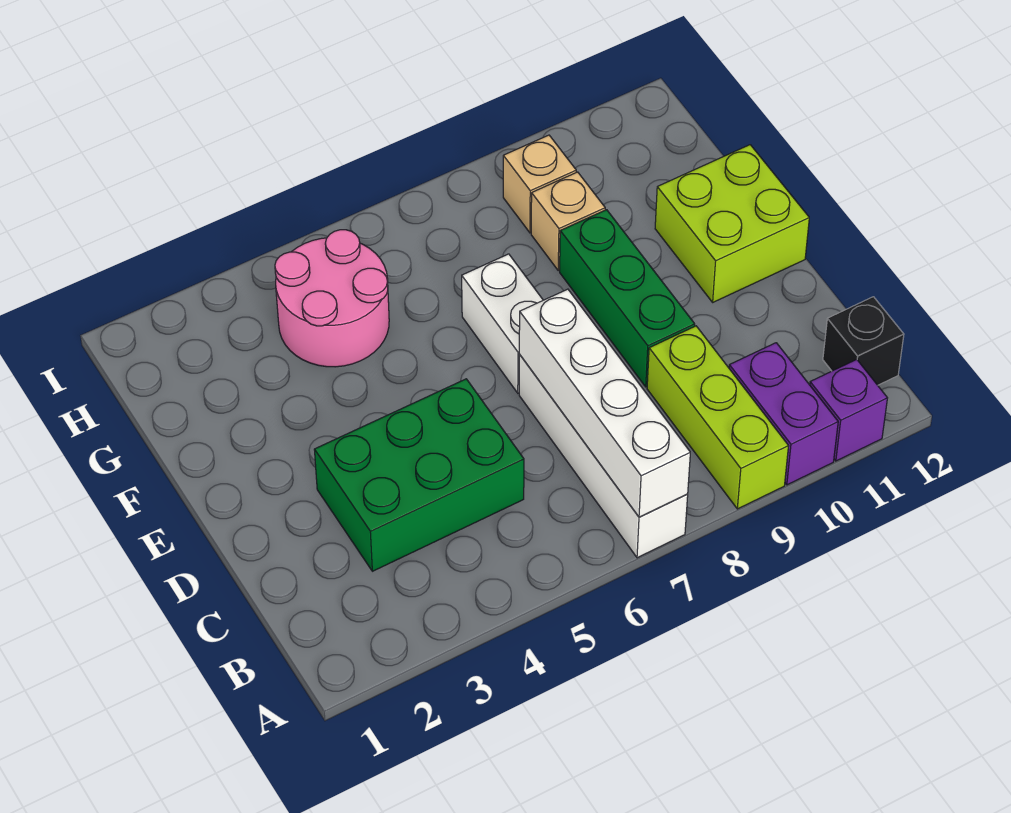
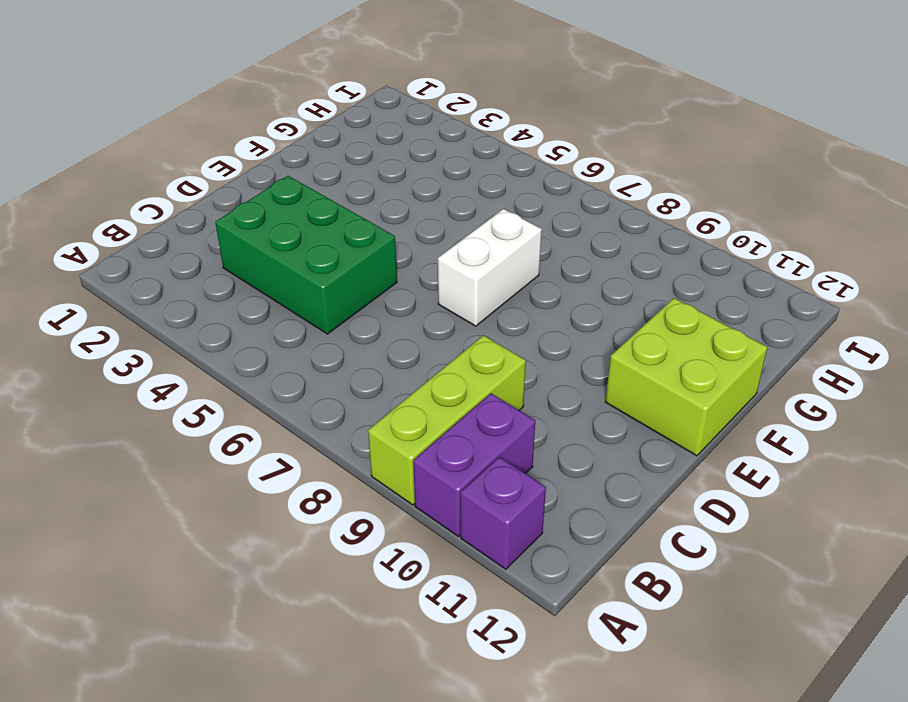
none -> white brick A7:D7 level 1
none -> black brick B12 level 1
none -> green brick D9:F9 level 1

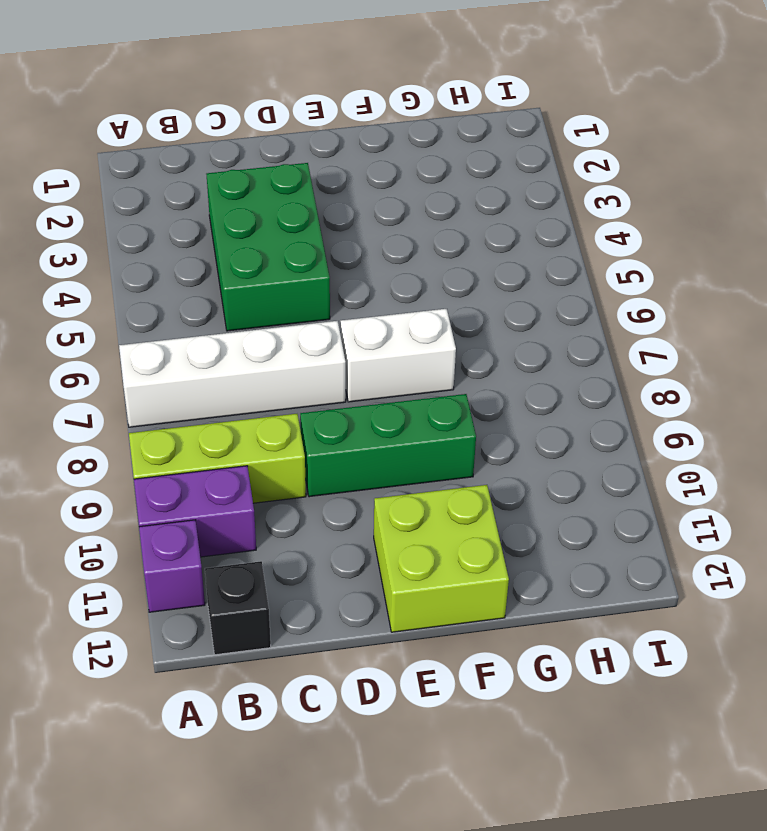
none -> pink round brick G4:H5 level 1
none -> tan brick G9 level 1
none -> tan brick H9 level 1

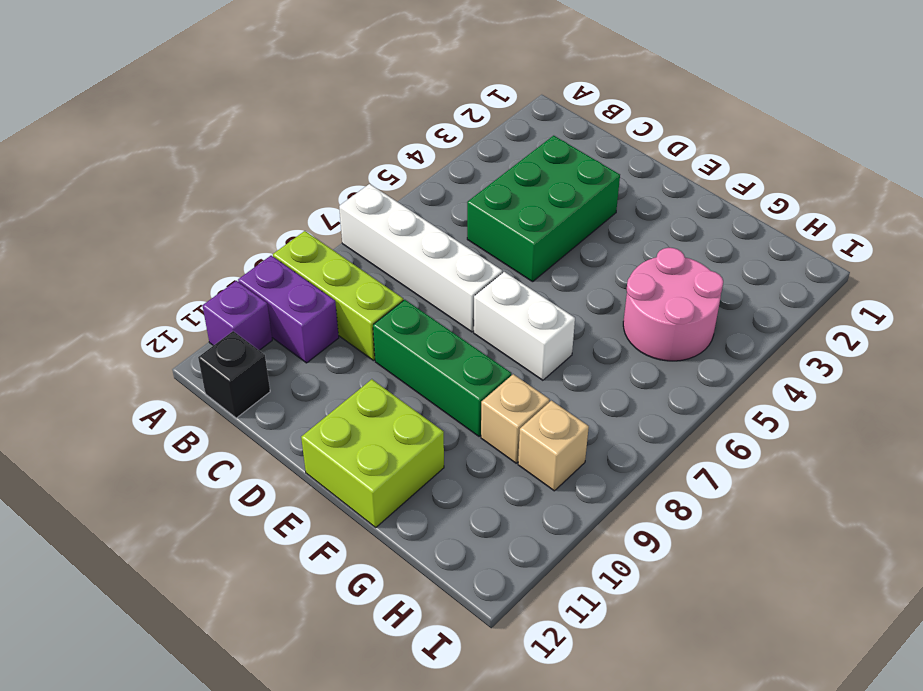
none -> white brick A7:D7 level 2

